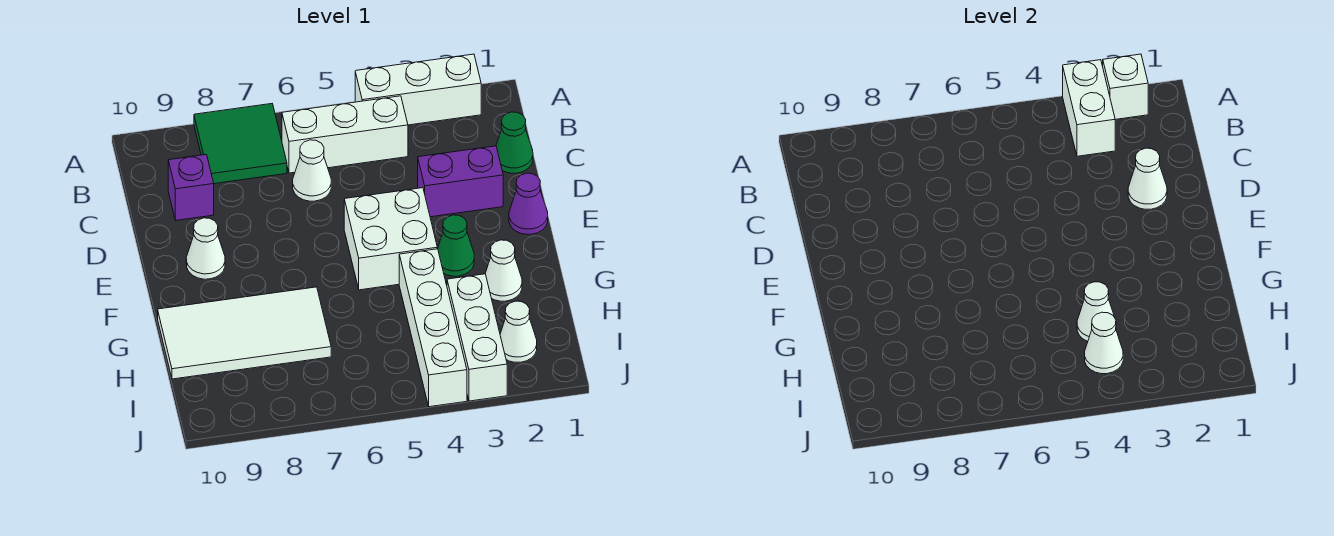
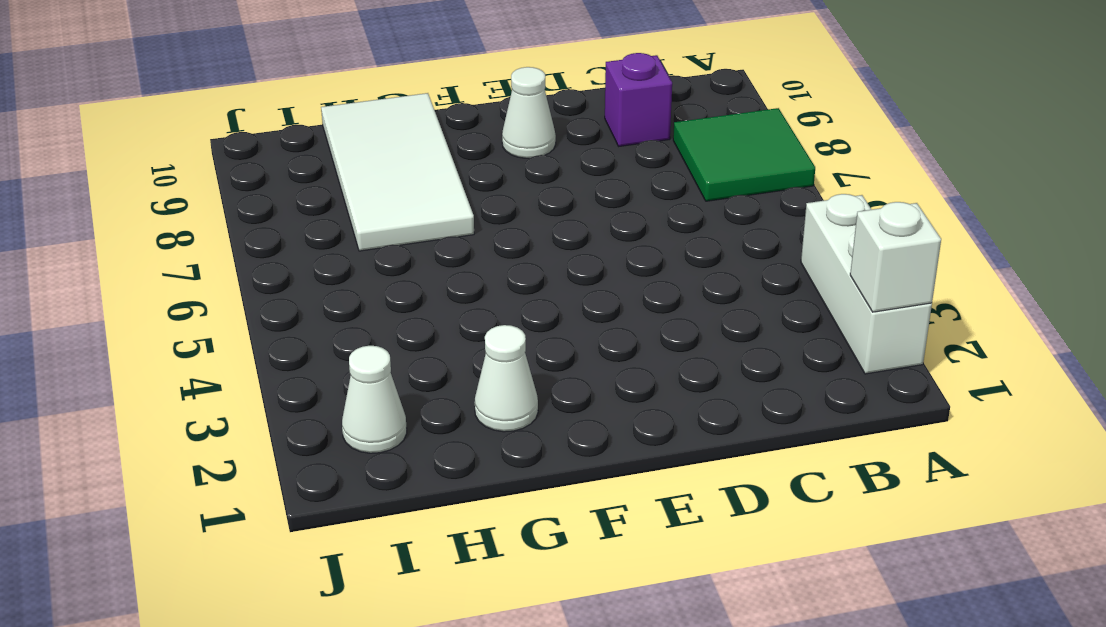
none -> white brick B4:B6 level 1
none -> green cone C1 level 1
none -> white cone C6 level 1

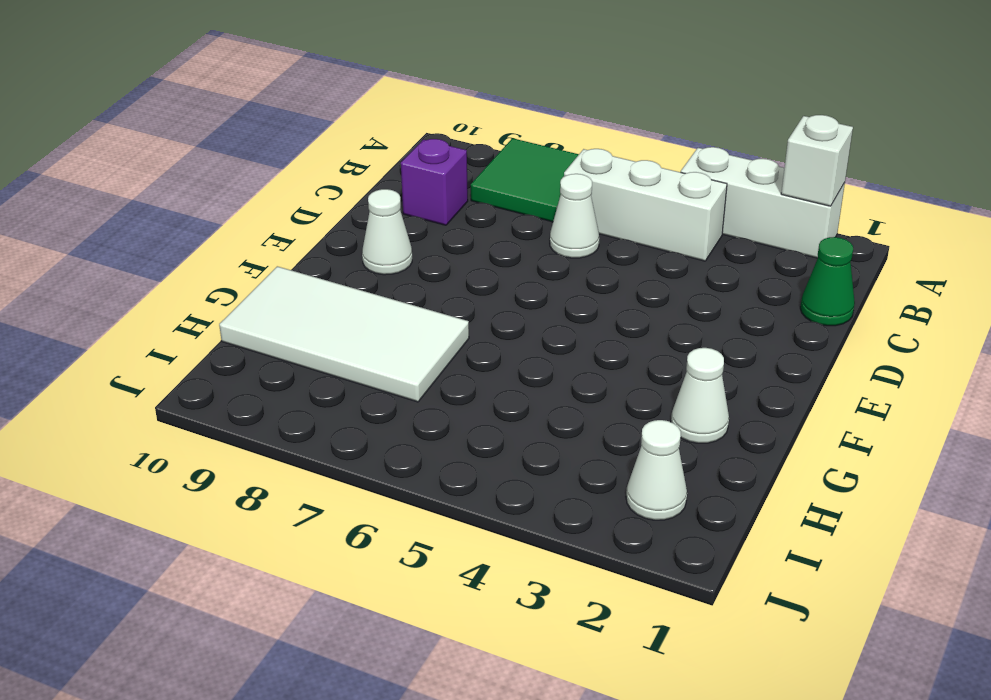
none -> purple brick D2:D3 level 1
none -> purple cone E1 level 1
none -> white brick E4:F5 level 1

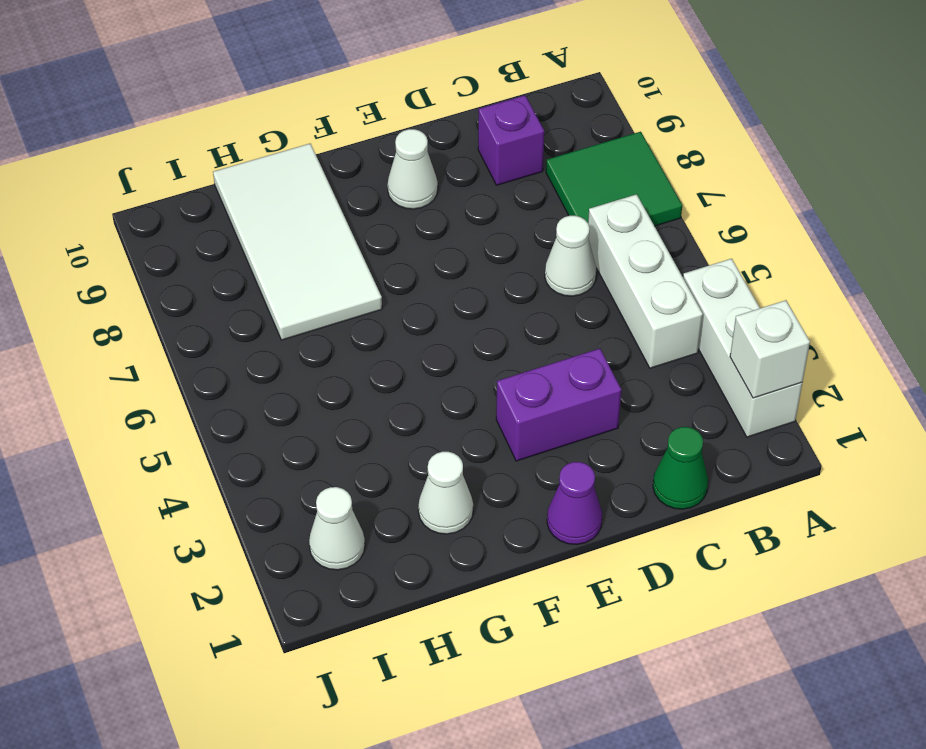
purple brick D3:E3 level 1 -> purple brick D2:D3 level 1
none -> white brick E4:F5 level 1
none -> green cone F3 level 1
none -> white brick G4:J4 level 1

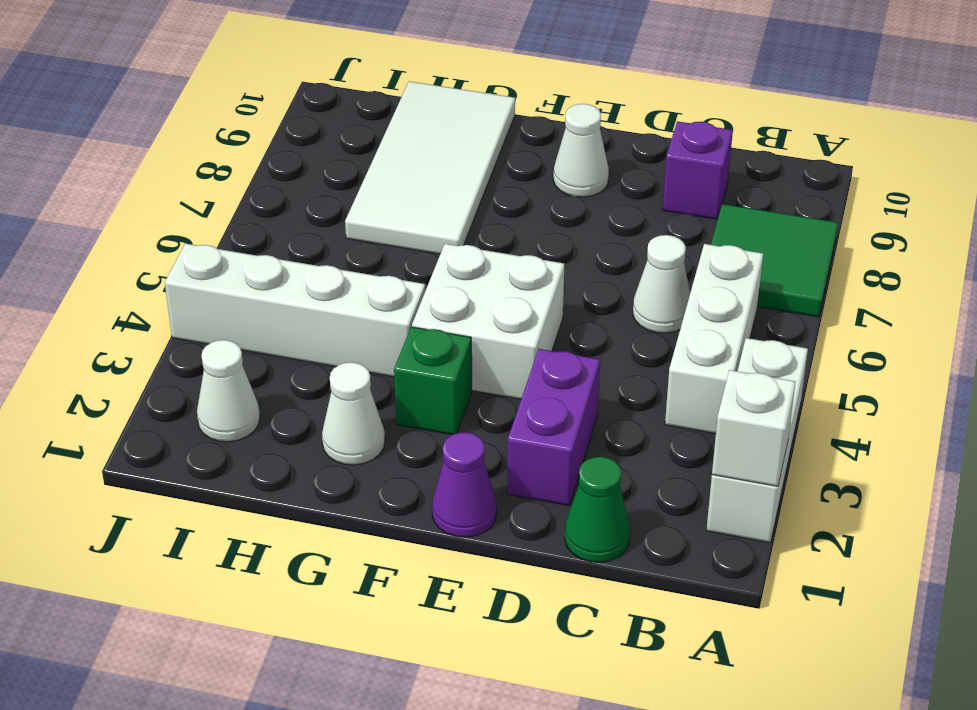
green brick F3 level 1 -> green cone F3 level 1
none -> white brick H3:J3 level 1
none -> white brick A3:B3 level 2
none -> white cone D2 level 2

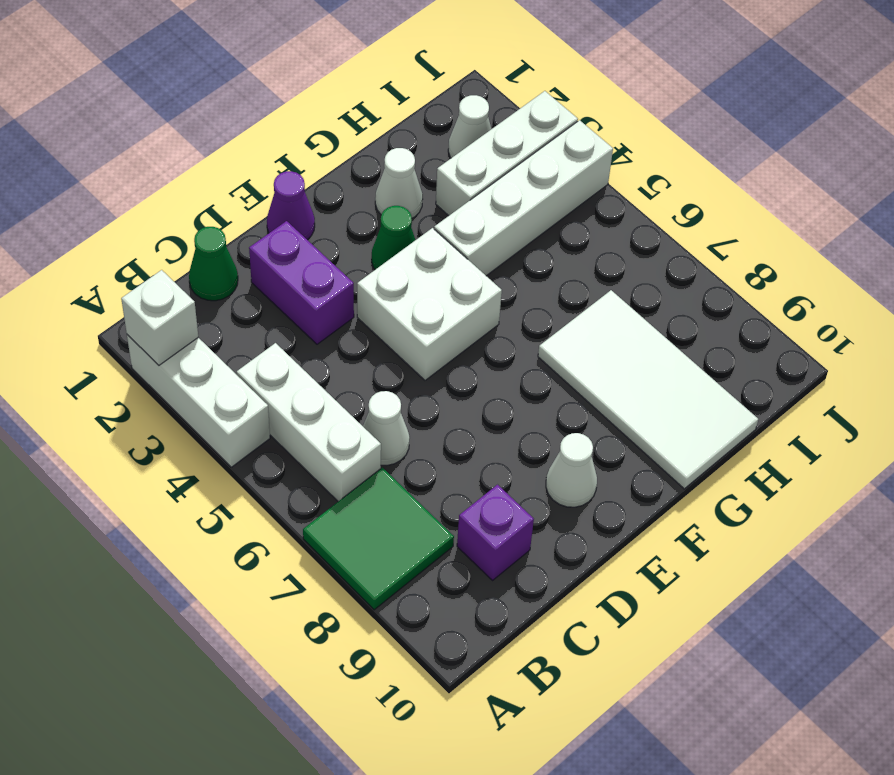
none -> white brick A3:B3 level 2
none -> white cone D2 level 2
none -> white cone H4 level 2

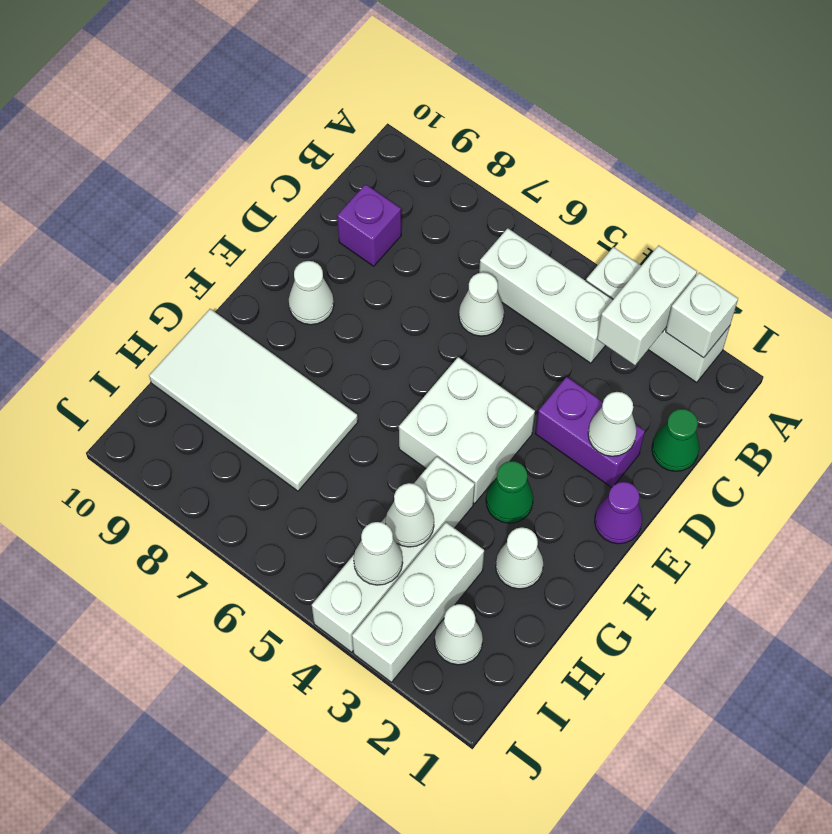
none -> green tile A7:B8 level 1

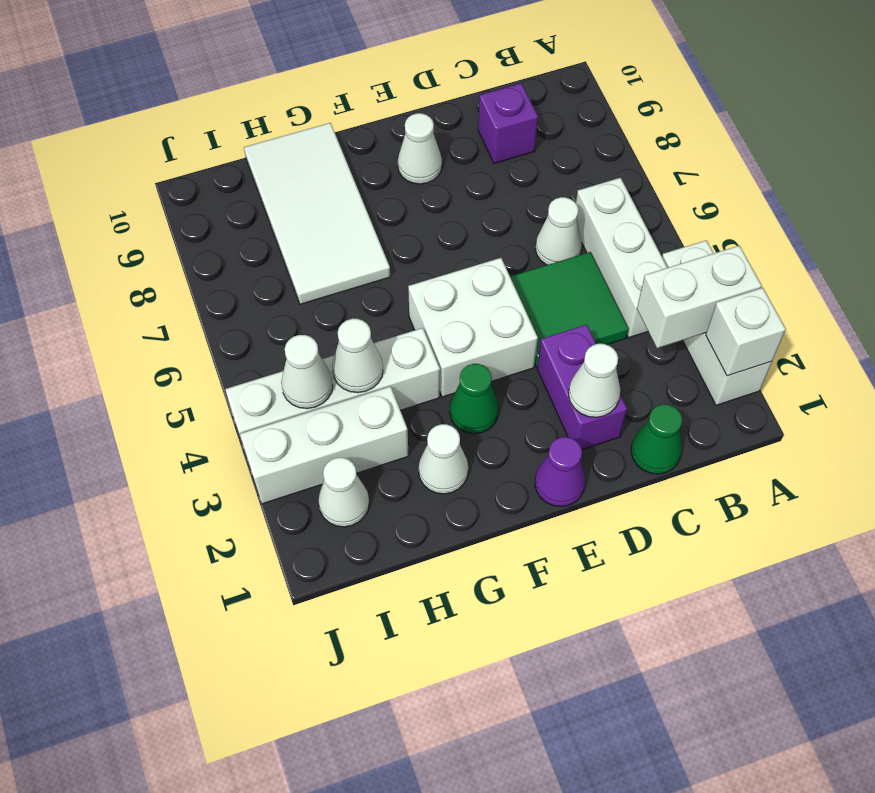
green tile C4:D5 level 1 -> green tile A7:B8 level 1

